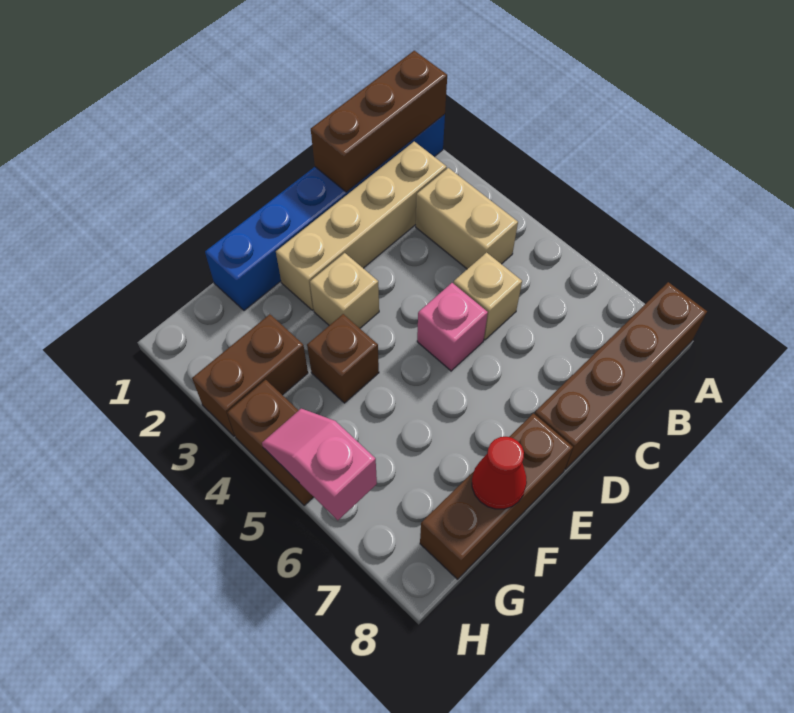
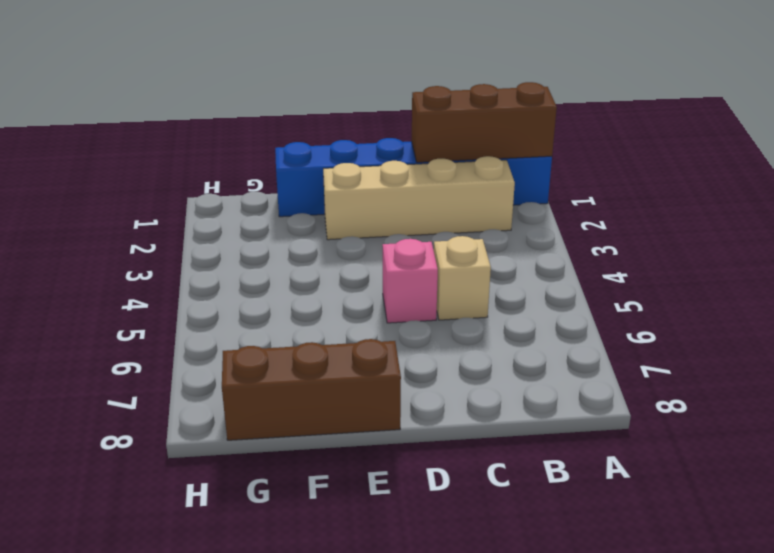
none -> brown brick A8:D8 level 1
none -> tan brick B3:B4 level 1
none -> tan brick E3 level 1

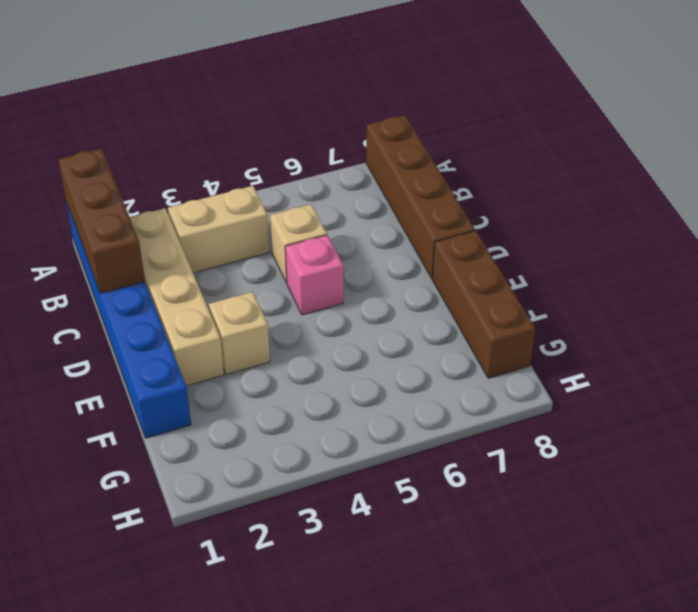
none -> brown brick F4 level 1
none -> brown brick G3:H3 level 1
none -> brown brick H4:H5 level 1

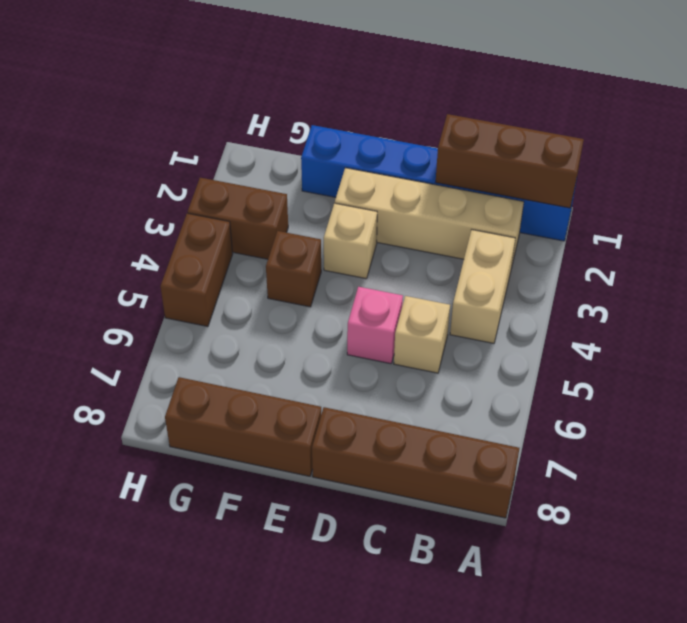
none -> red cone F8 level 2
none -> pink slope H5:H6 level 2 top 6

